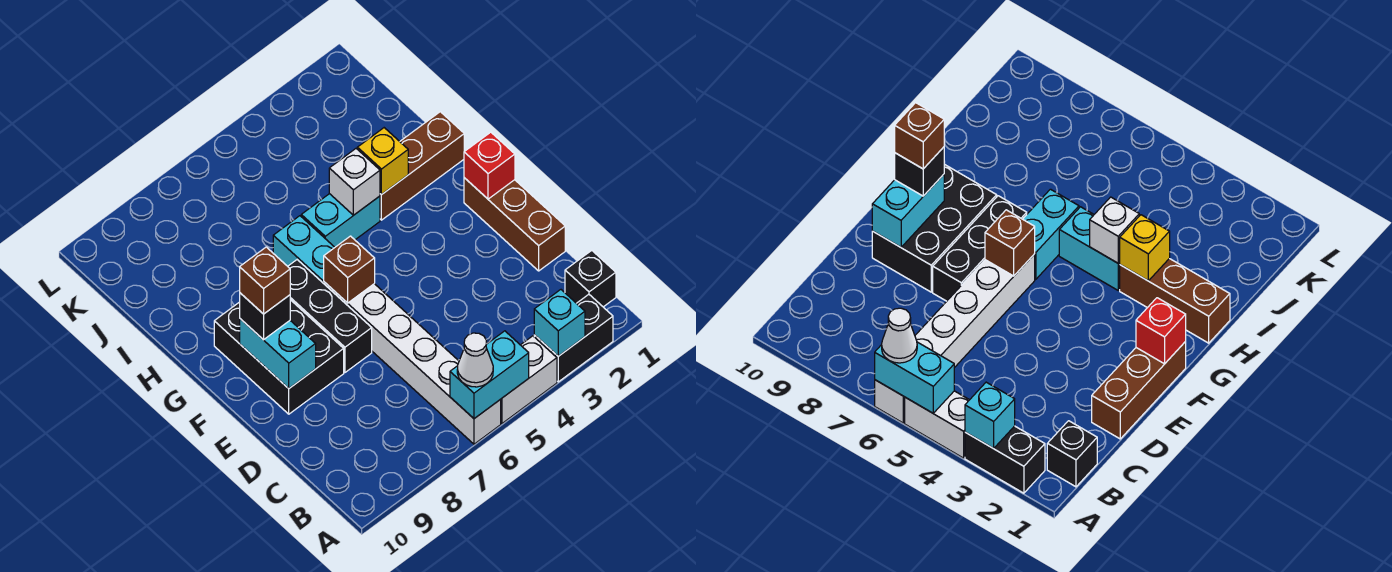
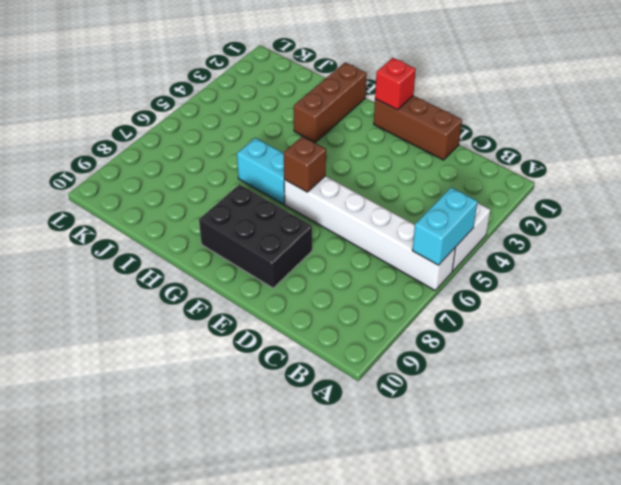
none -> black brick A2:A3 level 1
none -> black brick B1 level 1
none -> black brick E7:G7 level 1

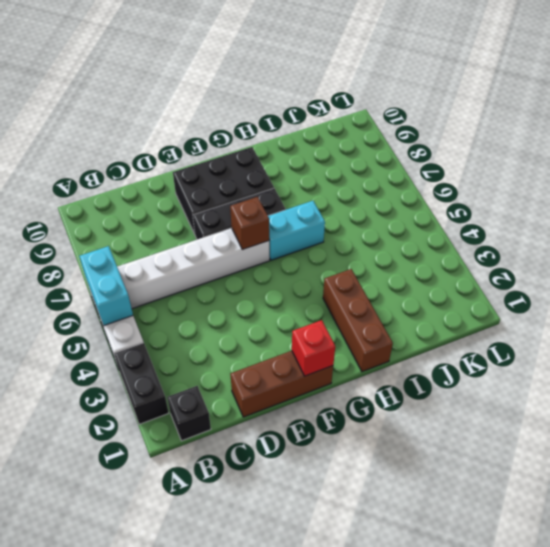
none -> cyan brick H4:H5 level 1
none -> cyan brick A3 level 2
none -> cyan brick E9:F9 level 2

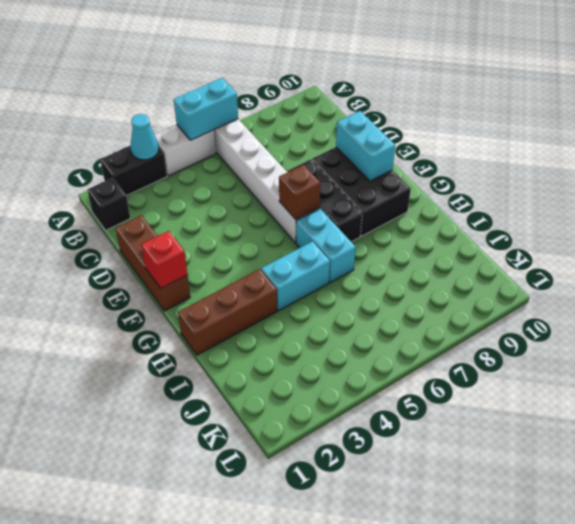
cyan cone A3 level 2 -> cyan brick A3 level 2
none -> yellow brick H3 level 2
none -> white brick H4 level 2
none -> white cone A6 level 3

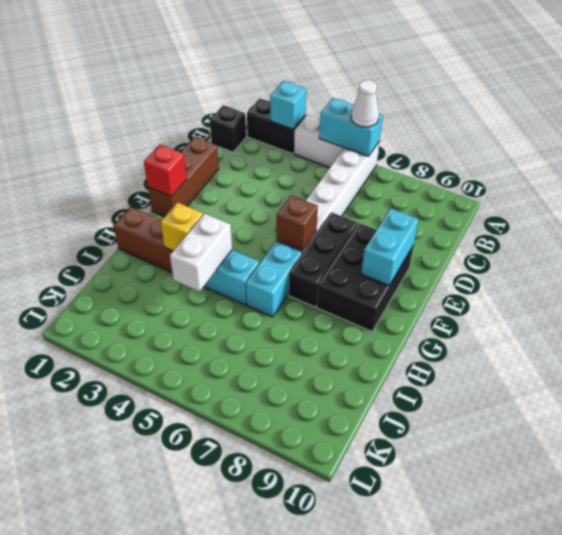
white brick H4:I4 level 2 -> white brick H4 level 2
none -> black brick F9 level 3
none -> brown brick F9 level 4

